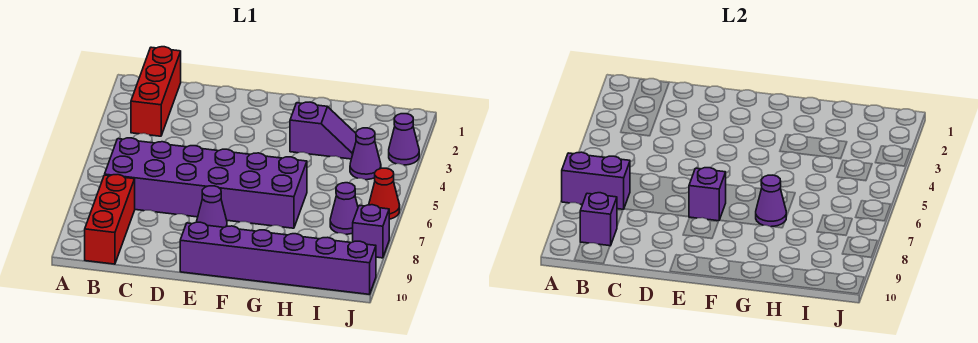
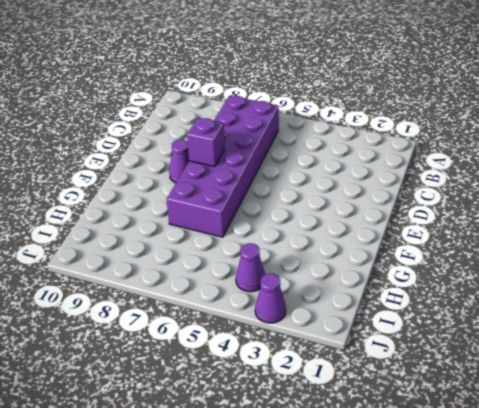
none -> red brick B1:B3 level 1
none -> red brick B8:B10 level 1
none -> purple brick E10:J10 level 1

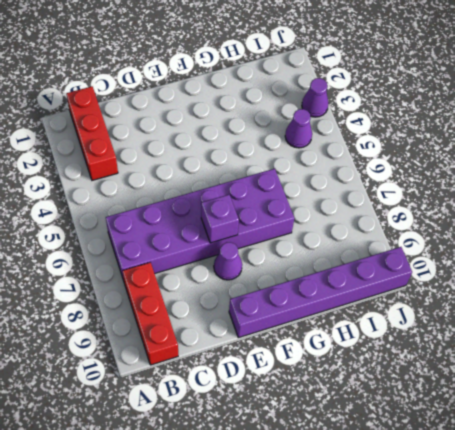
none -> purple slope G3:H3 level 1 top G
none -> purple cone I7 level 1
none -> red cone J6 level 1

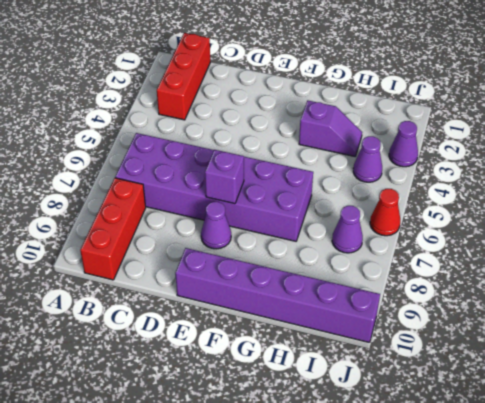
none -> purple brick J8 level 1
none -> purple brick A7:B7 level 2
none -> purple brick B9 level 2

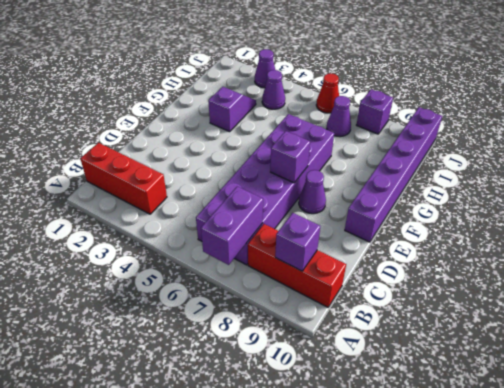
none -> purple cone G7 level 2

